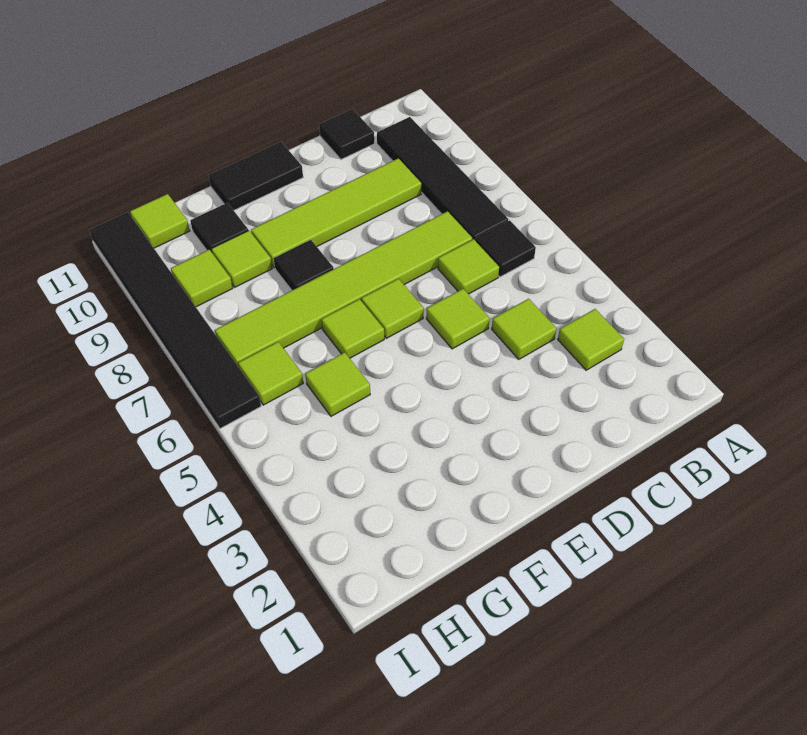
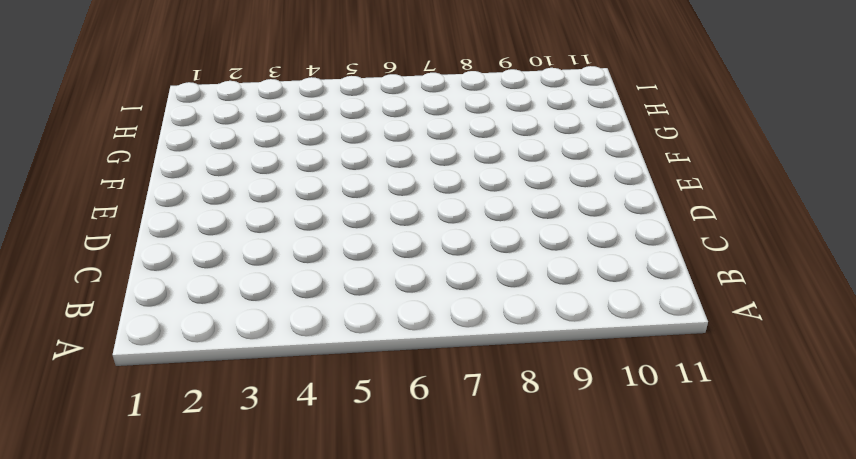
none -> lime tile B3 level 1
none -> black tile B6 level 1
none -> black tile B7:B10 level 1

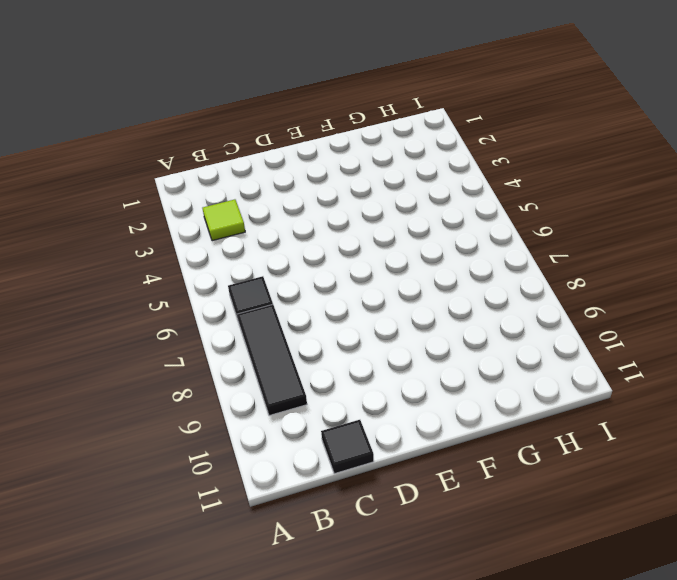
black tile B7:B9 level 1 -> black tile B7:B10 level 1
none -> lime tile C4 level 1
none -> lime tile C6 level 1
none -> lime tile C7:H7 level 1

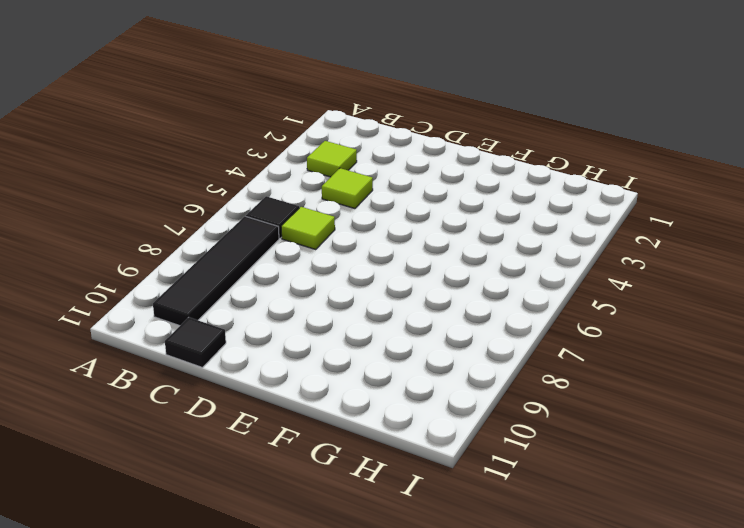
none -> lime tile C7:H7 level 1
none -> lime tile C9:F9 level 1
none -> lime tile D5 level 1

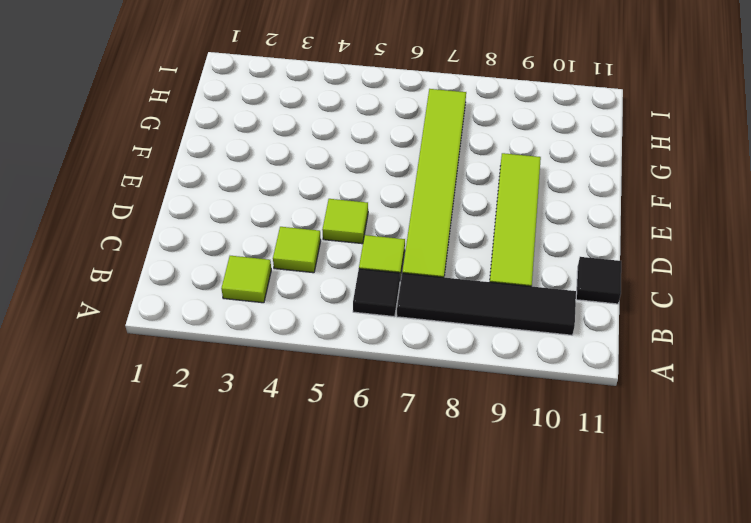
none -> lime tile E6 level 1
none -> black tile E11:F11 level 1
none -> lime tile F6 level 1

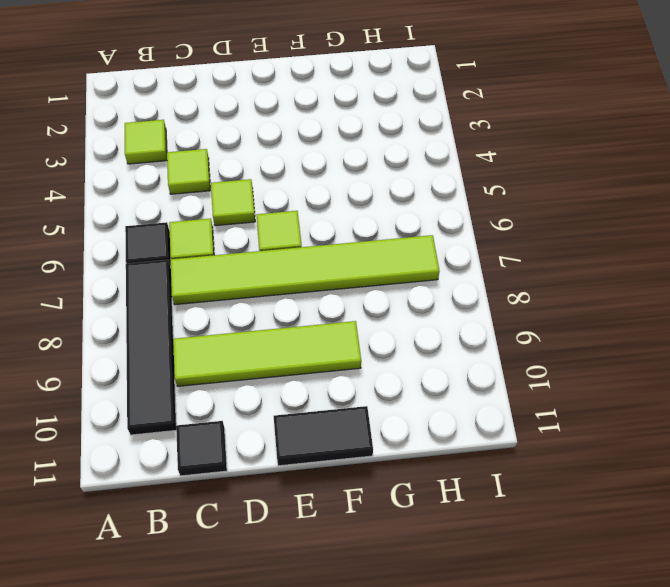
none -> lime tile F6 level 1
none -> black tile F8 level 1
none -> lime tile G5 level 1

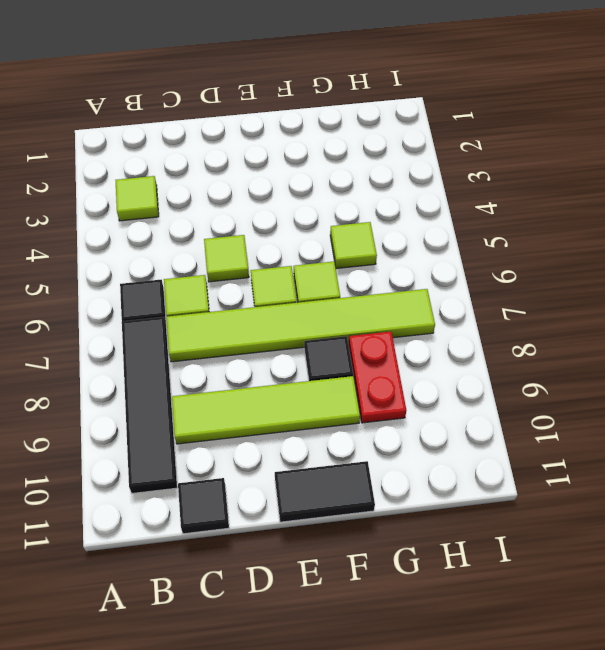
red plate G8:G9 level 1 -> lime tile G9 level 1
none -> lime tile C4 level 1
none -> black tile G10 level 1
none -> lime tile H6 level 1

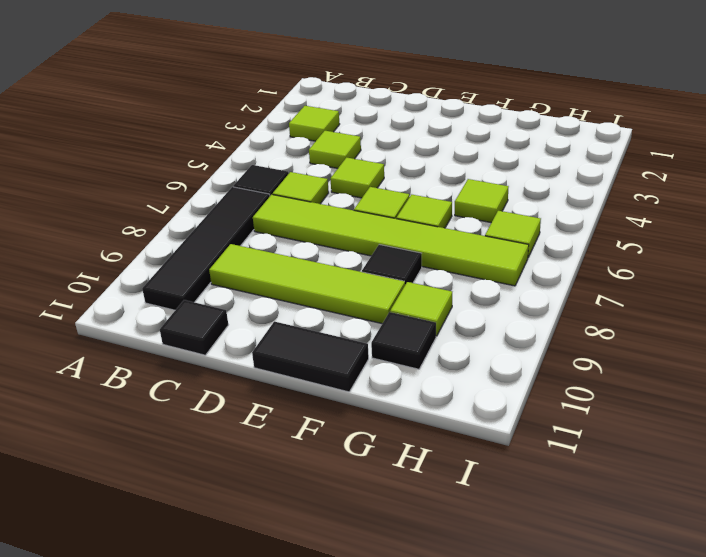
none -> lime tile H9 level 1
none -> lime tile H11 level 1
none -> black tile I6:I11 level 1

